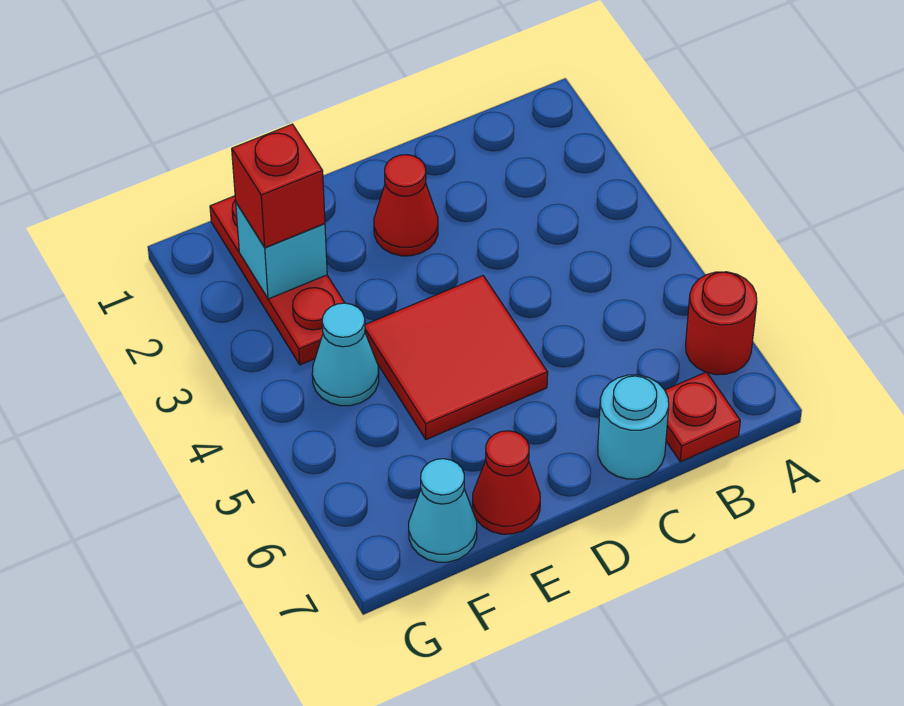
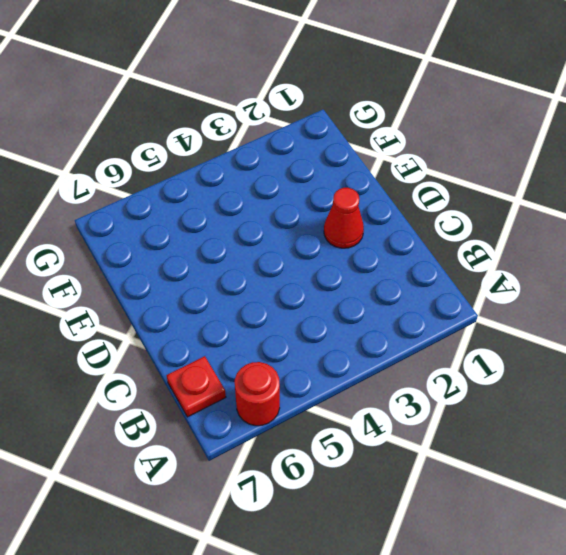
none -> cyan round brick C7 level 1
none -> red tile D4:E5 level 1

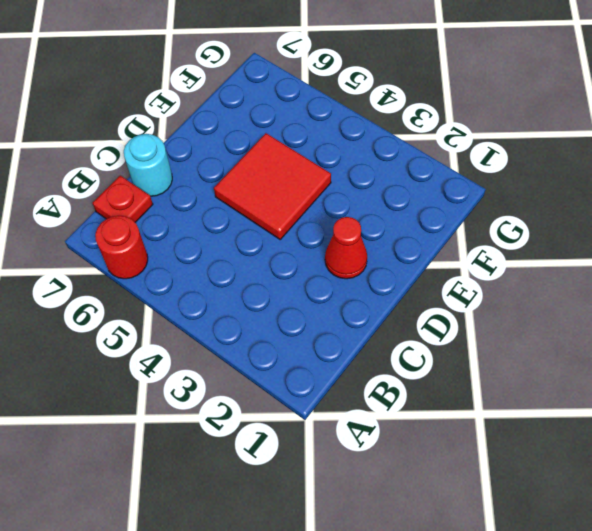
none -> red cone E7 level 1
none -> red plate F1:F3 level 1

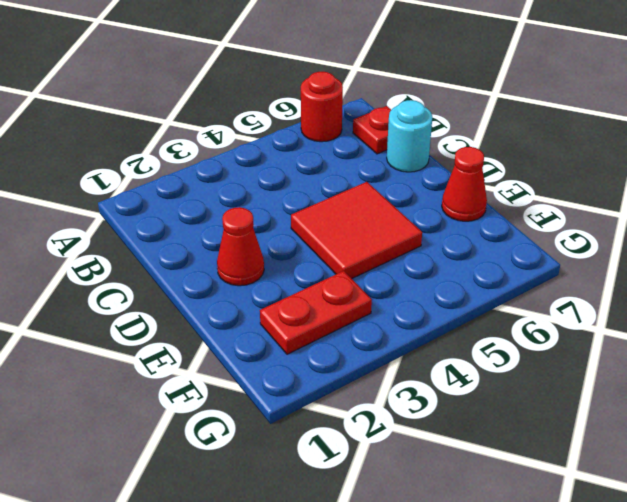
red plate F2:F3 level 1 -> red plate F1:F3 level 1
none -> cyan cone F4 level 1
none -> cyan cone F7 level 1

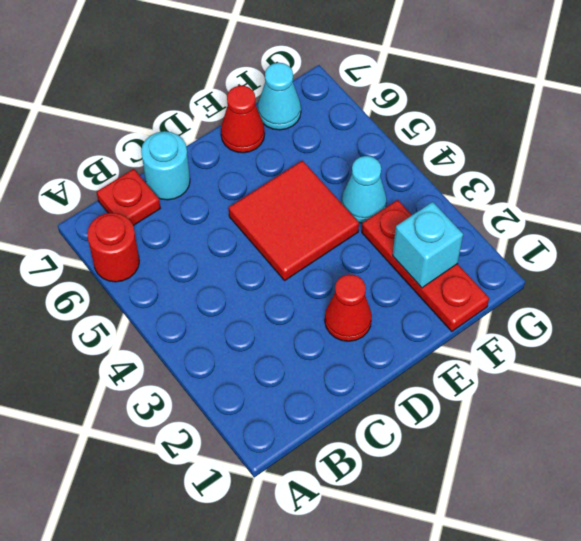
none -> red brick F2 level 3

